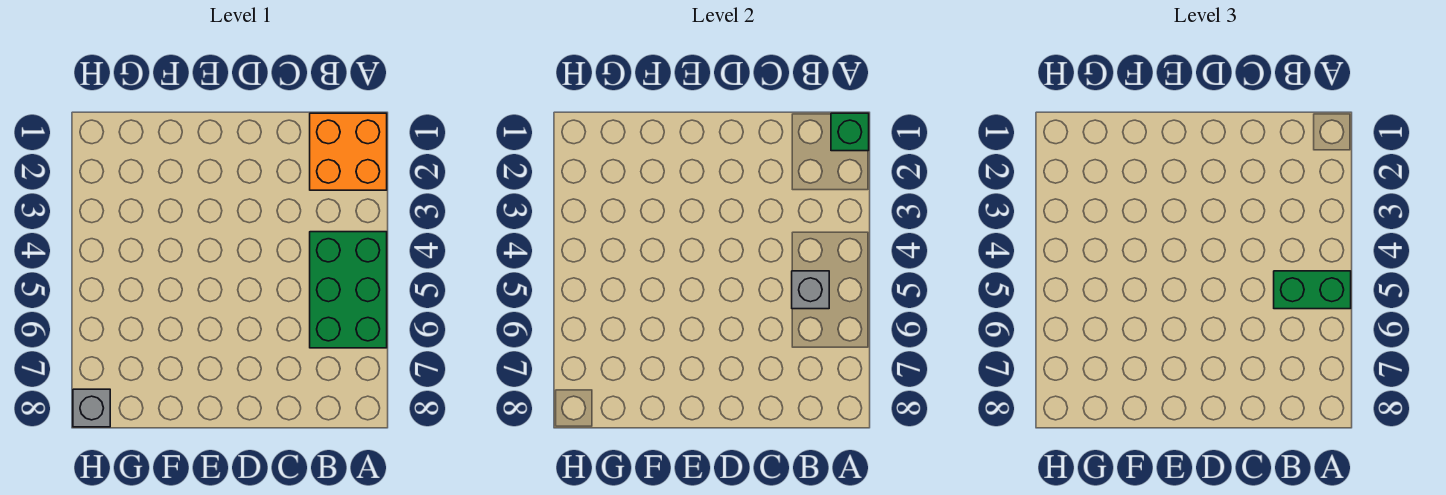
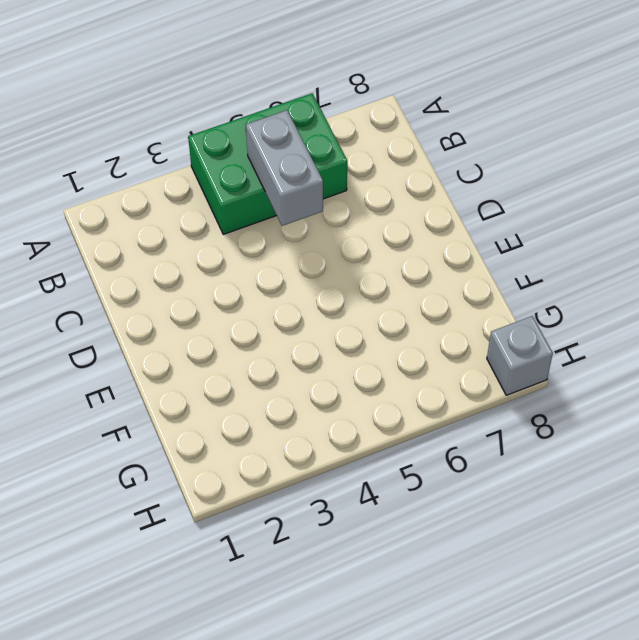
grey brick B5:C5 level 2 -> grey brick B5 level 2
none -> orange brick A1:B2 level 1
none -> green brick A1 level 2

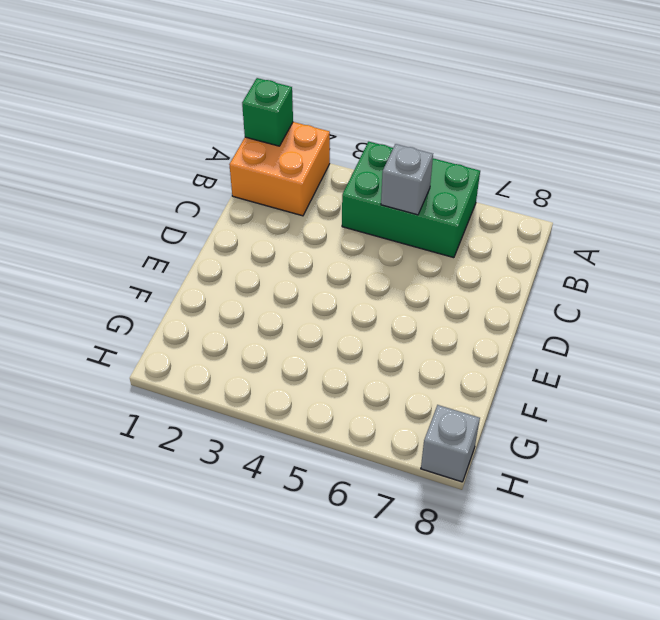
none -> green brick A5:B5 level 3

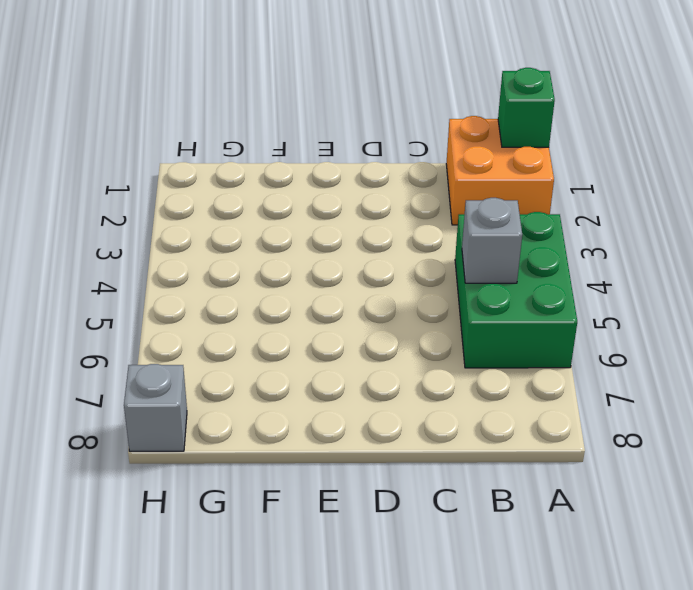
none -> green brick A5:B5 level 3

